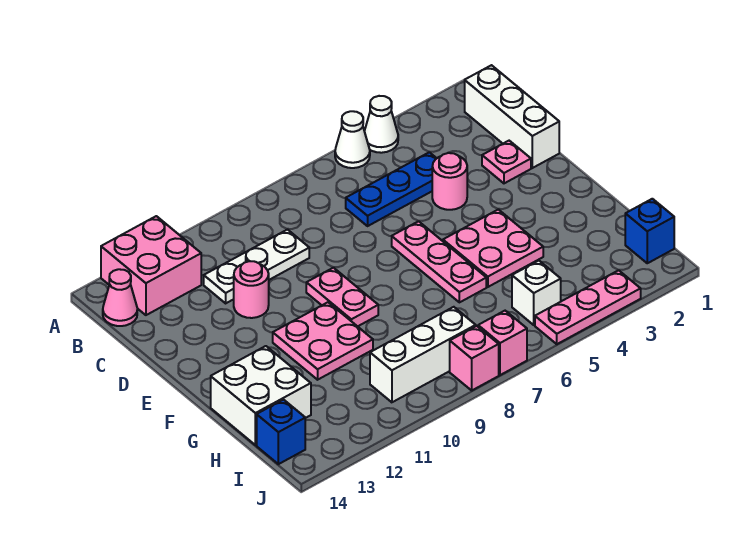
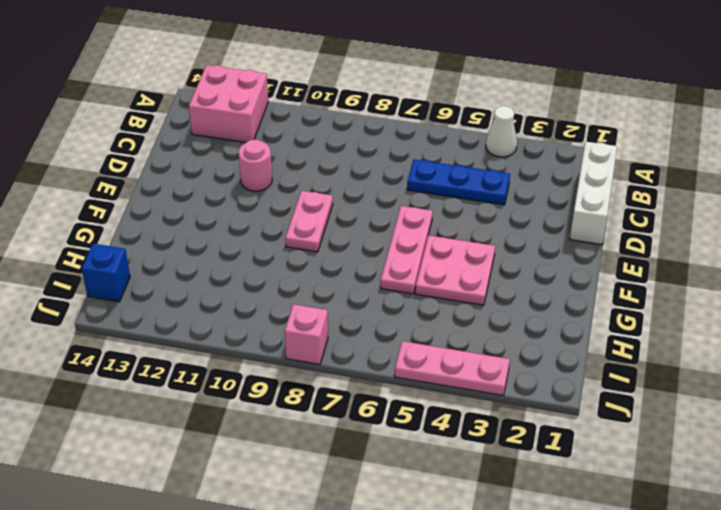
none -> white cone A5 level 1
none -> pink cone B14 level 1
none -> white plate C9:C11 level 1

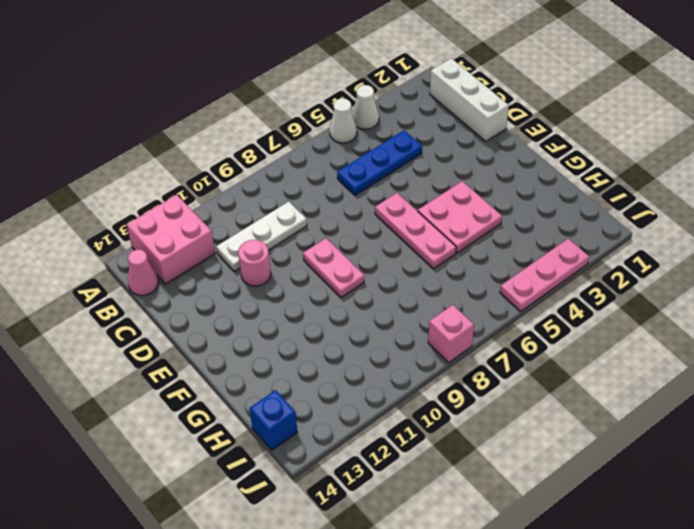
none -> pink plate D2 level 1
none -> pink round brick D4 level 1
none -> pink plate F10:G11 level 1

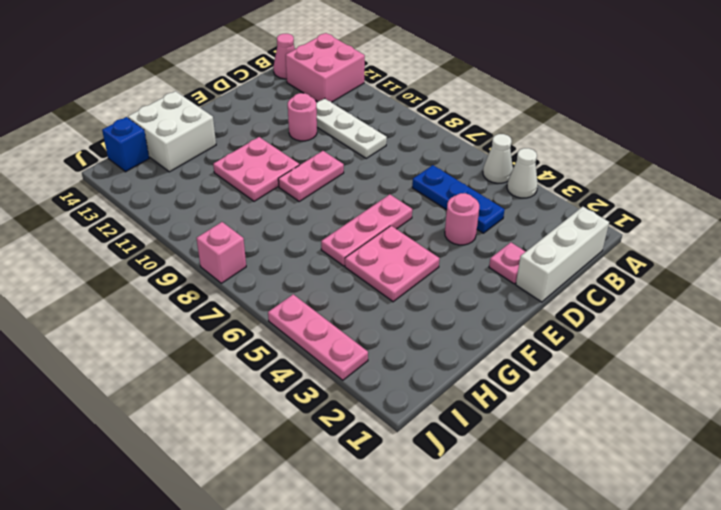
none -> blue brick I1 level 1
none -> white brick I5 level 1
none -> white brick I8:I10 level 1

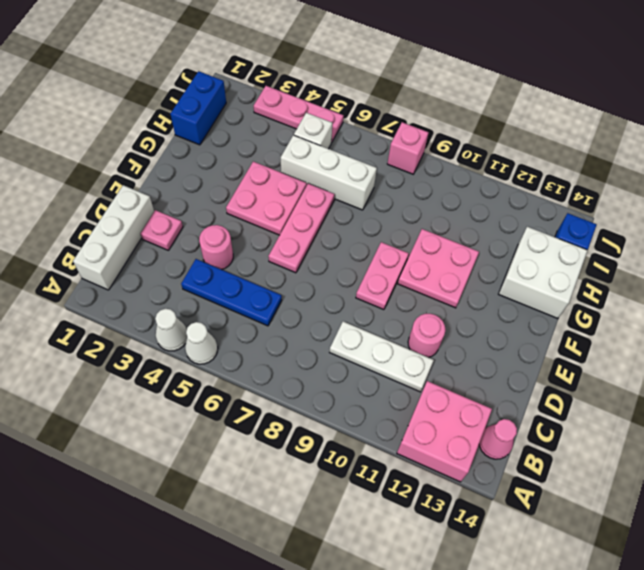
blue brick H1:I1 level 1 -> blue brick I1 level 1
white brick H5:H7 level 1 -> white brick I8:I10 level 1
none -> pink brick J7 level 1

